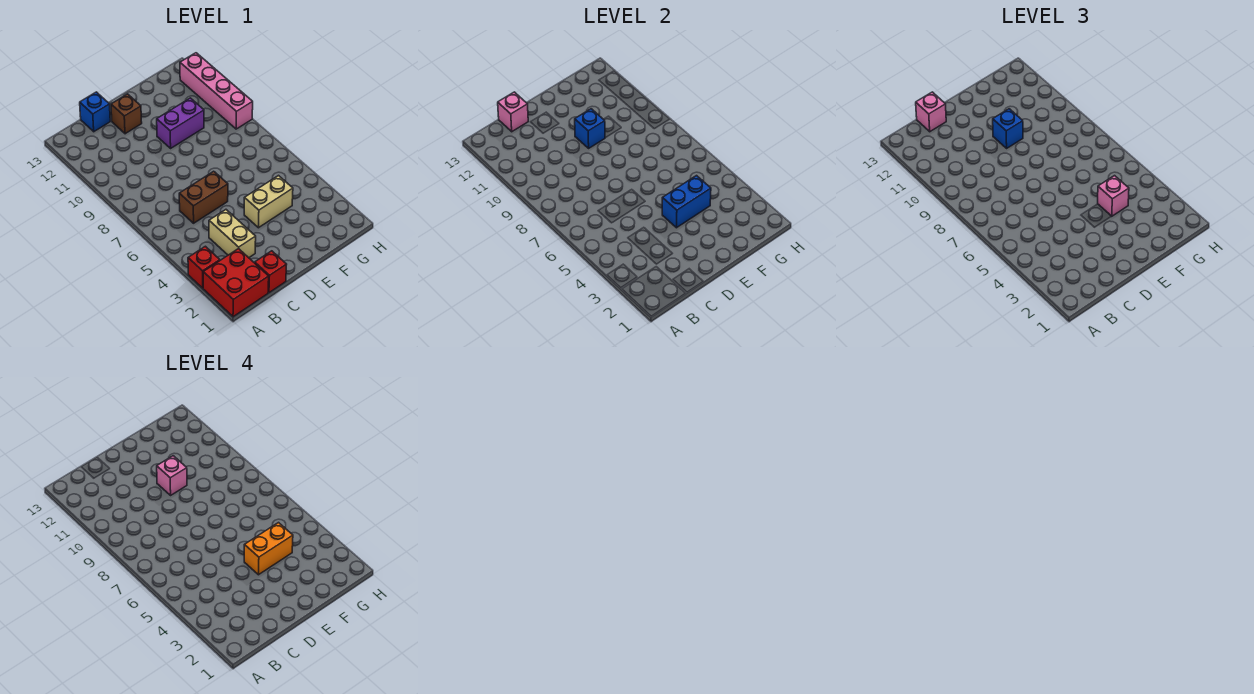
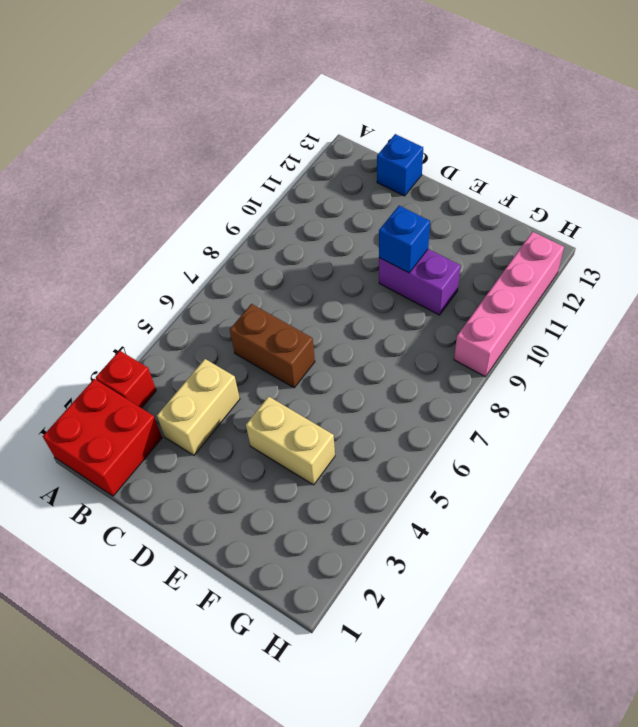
none -> red brick C1 level 1
none -> brown brick D12 level 1
none -> pink brick C13 level 2

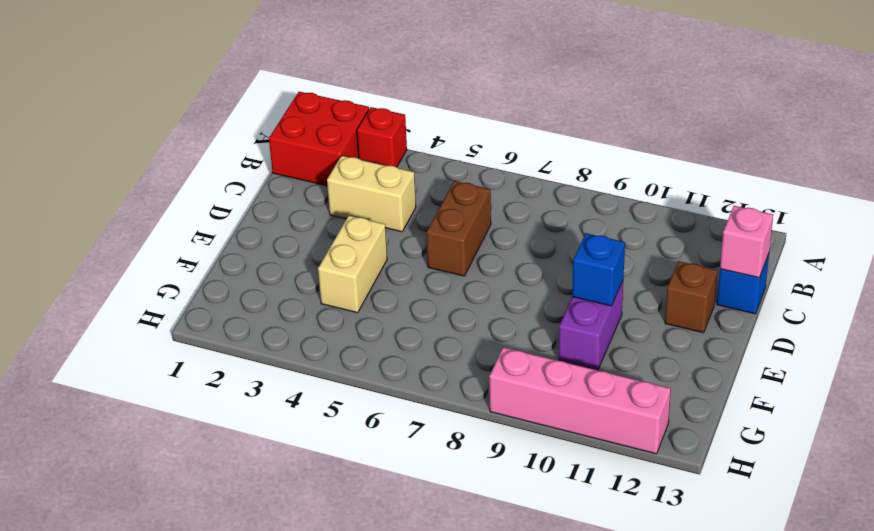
none -> red brick C1 level 1
none -> blue brick E4:F4 level 2
none -> pink brick C13 level 3

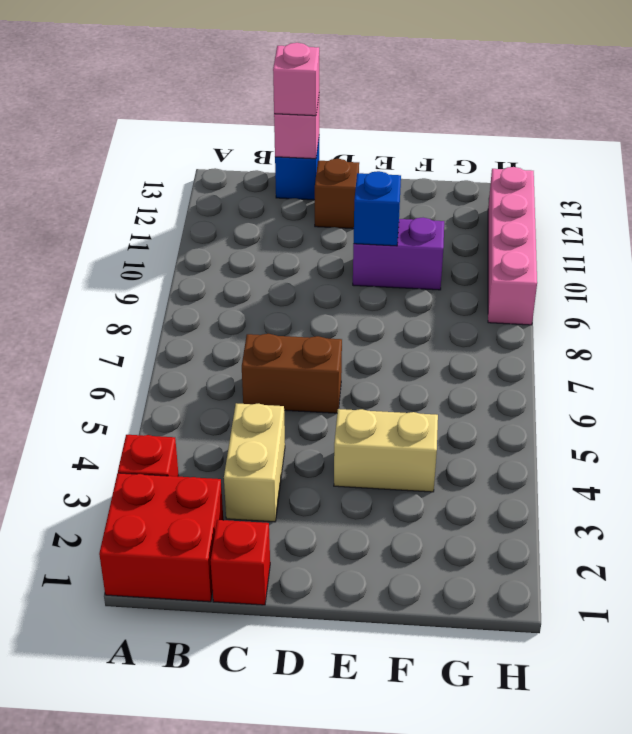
none -> blue brick E4:F4 level 2
none -> blue brick E10 level 3
none -> pink brick F4 level 3

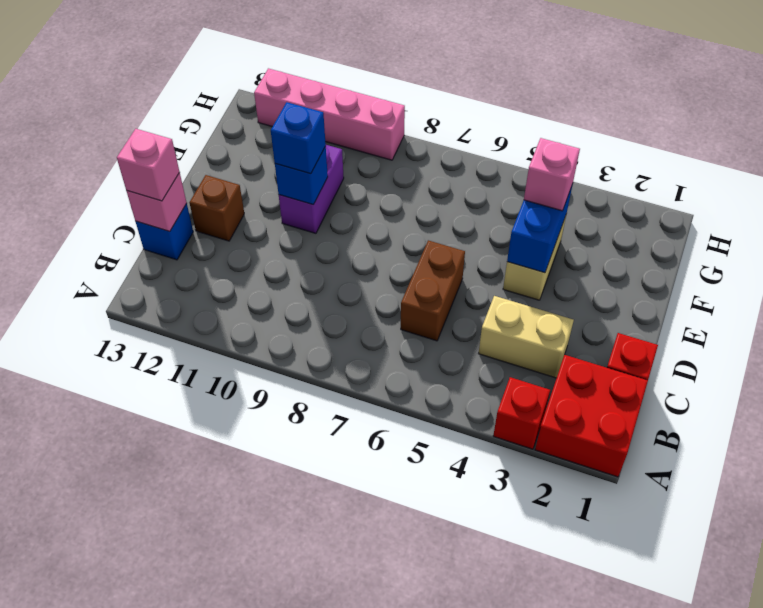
none -> orange brick E4:F4 level 4
none -> pink brick E10 level 4

